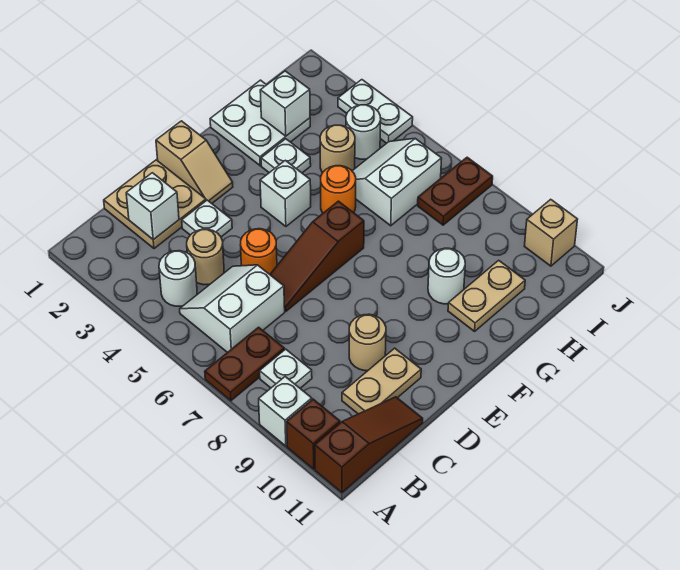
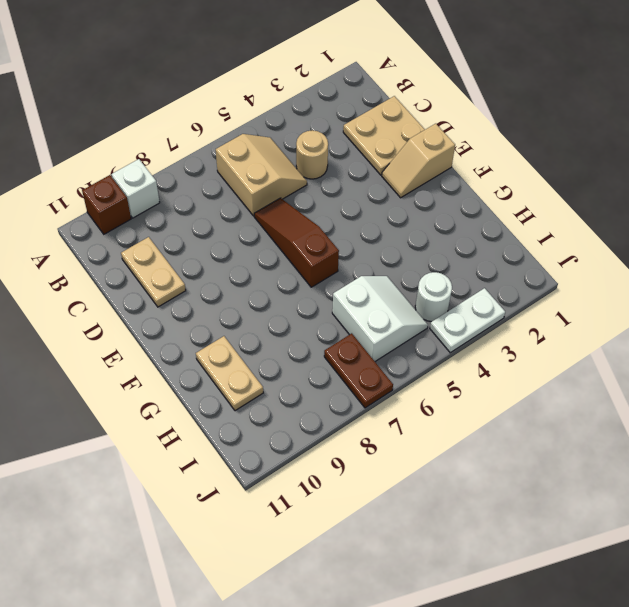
tan slope B5:C6 level 1 top 6 -> white slope B5:C6 level 1 top 6
none -> brown plate A7:B7 level 1
none -> brown slope A11:C11 level 1 top A
none -> white round brick B4 level 1

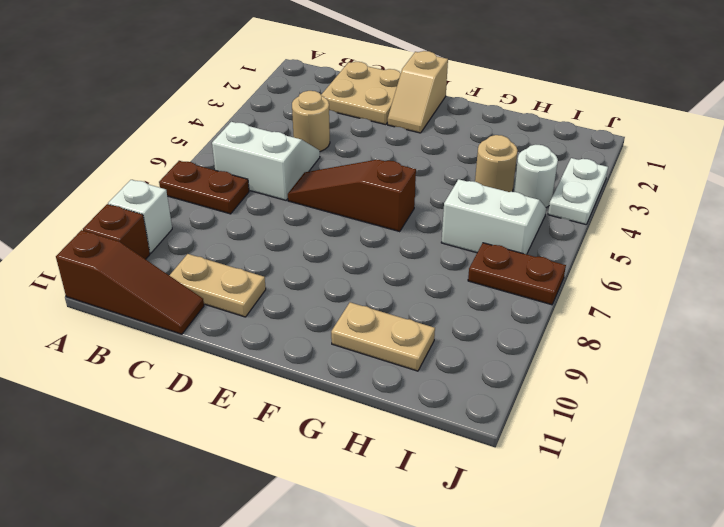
none -> white round brick B4 level 1
none -> white plate B8 level 1
none -> white plate D3 level 1

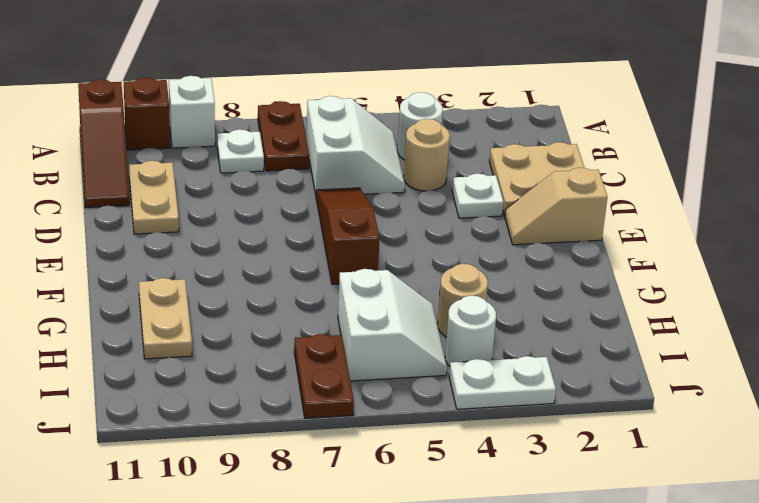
none -> orange round brick D5 level 1
none -> tan round brick D9 level 1
none -> white brick F4 level 1

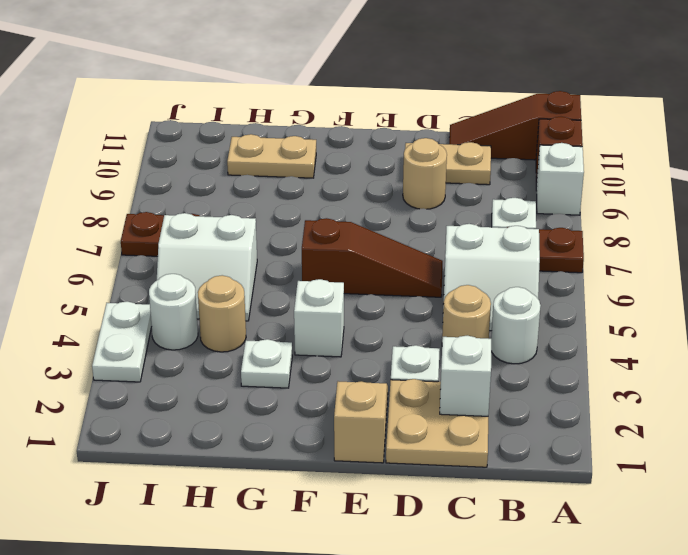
none -> orange round brick D5 level 1
none -> white plate G1:H2 level 1
none -> orange round brick G5 level 1

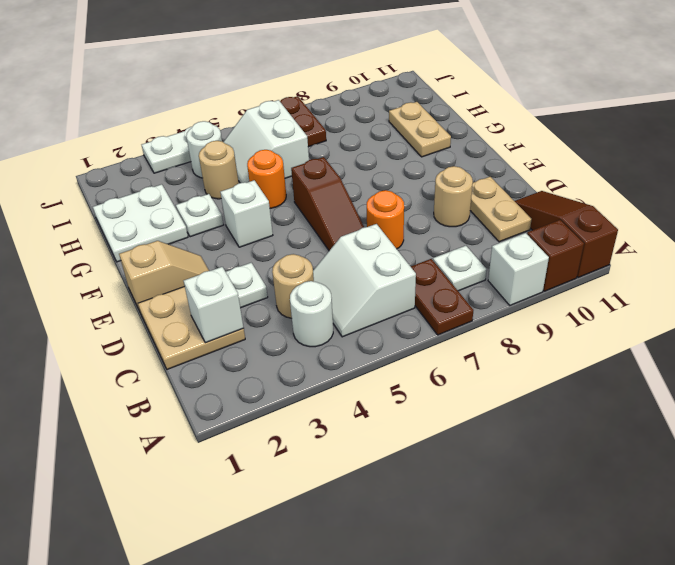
orange round brick D7 level 1 -> orange round brick D5 level 1
none -> white round brick G9 level 1
none -> tan brick J10 level 1
none -> white brick H2 level 2

